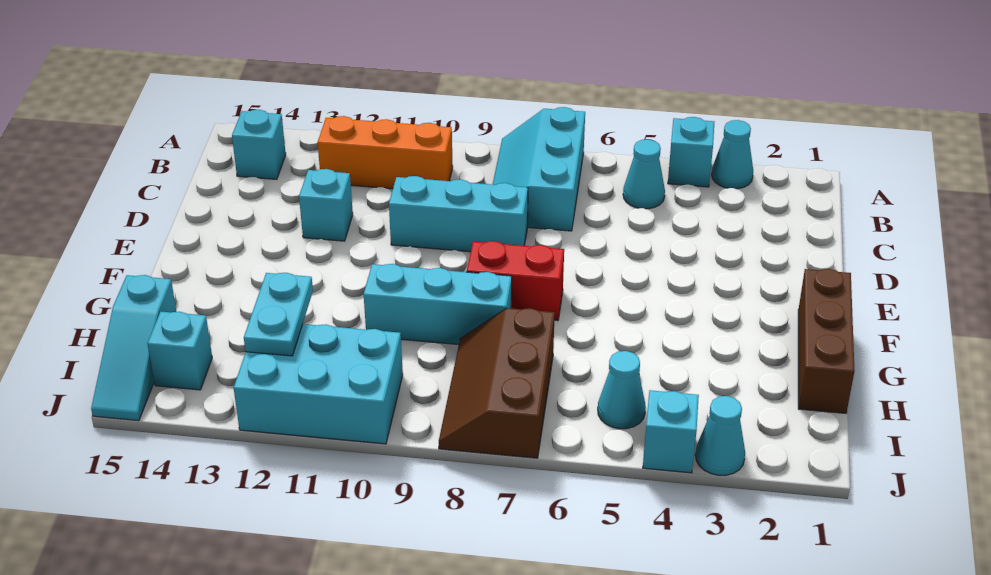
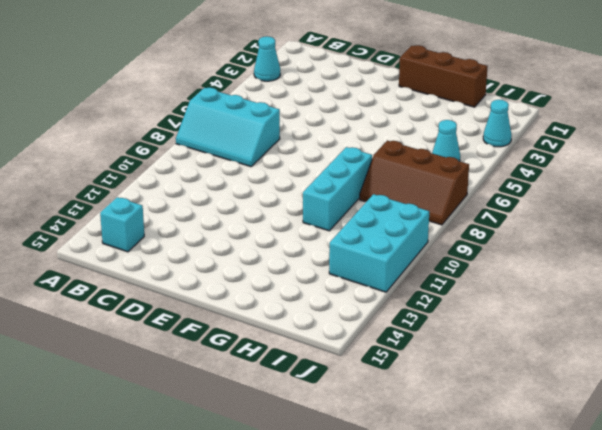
none -> cyan brick A4 level 1
none -> cyan cone B5 level 1
none -> orange brick B10:B12 level 1

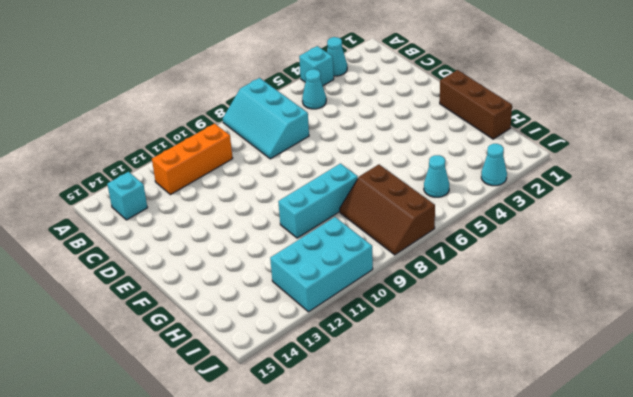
none -> cyan brick D8:D10 level 1
none -> cyan brick D12 level 1
none -> red brick F7:F8 level 1

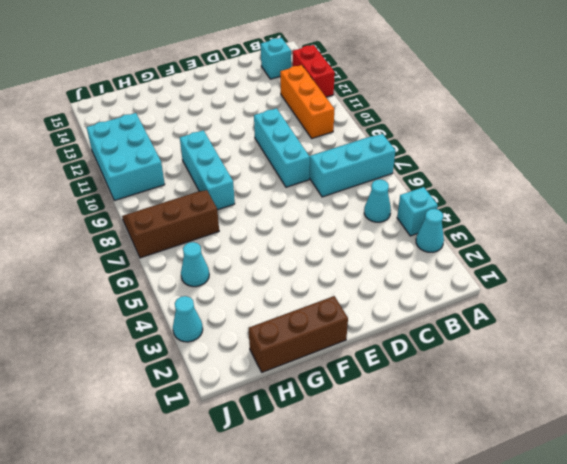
red brick A12:A13 level 1 -> red brick F7:F8 level 1
none -> cyan brick D12 level 1
none -> cyan slope H15:J15 level 1 top H
none -> cyan brick I14 level 1

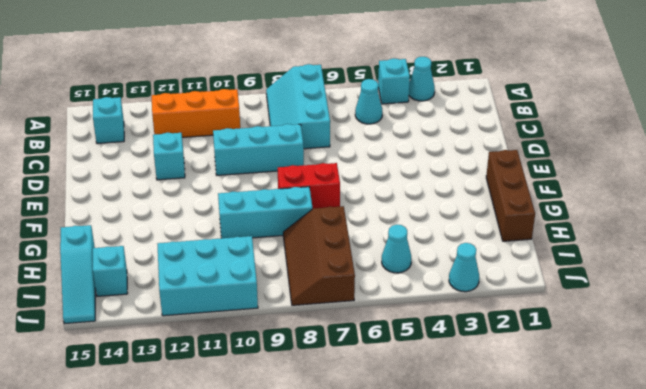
none -> cyan brick J4 level 1
none -> cyan plate H12:I12 level 2

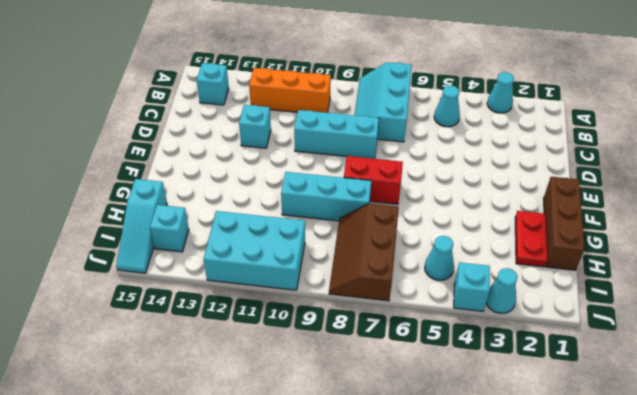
red plate G2:H2 level 1 -> none
none -> cyan brick A4 level 1
none -> cyan plate H12:I12 level 2

